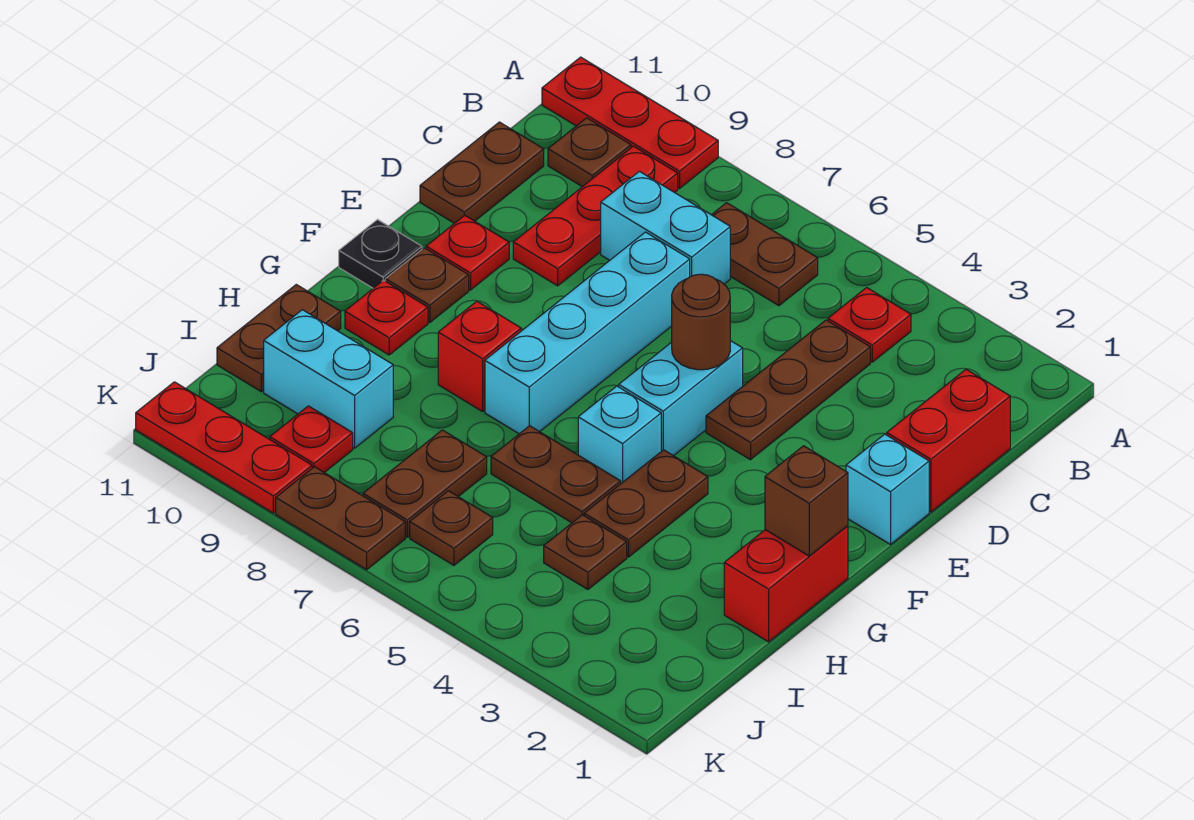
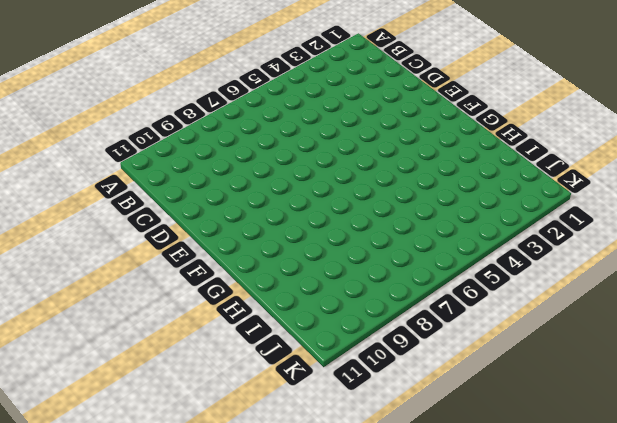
none -> red plate A9:A11 level 1
none -> red plate B4 level 1
none -> brown plate B6:B7 level 1
none -> red plate B9:D9 level 1

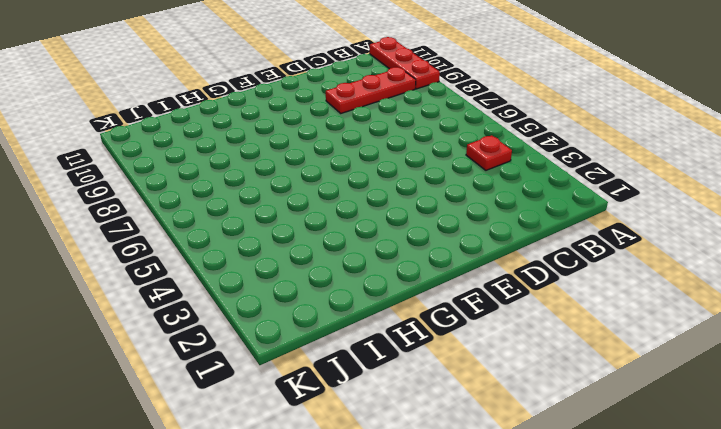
none -> brown plate B6:B7 level 1
none -> brown plate B10 level 1
none -> red brick C1:D1 level 1
none -> brown plate C4:E4 level 1

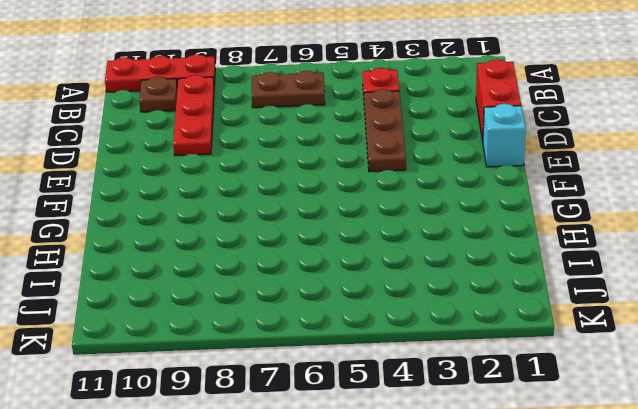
none -> cyan brick C7:C8 level 1
none -> brown plate C11:D11 level 1
none -> cyan brick D7:G7 level 1
none -> cyan brick E5:F5 level 1

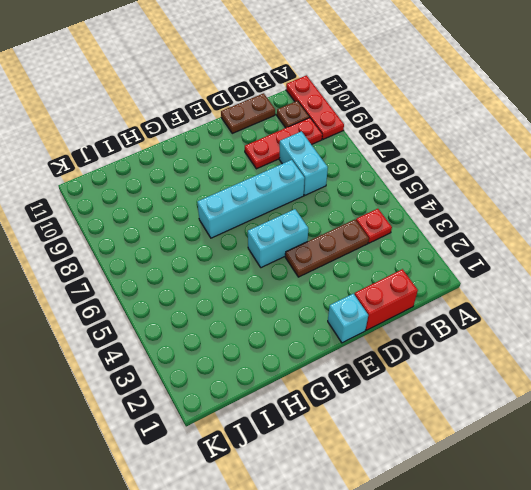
none -> brown plate B6:B7 level 1
none -> red plate E10 level 1
none -> brown plate F10 level 1
none -> black plate F11 level 1

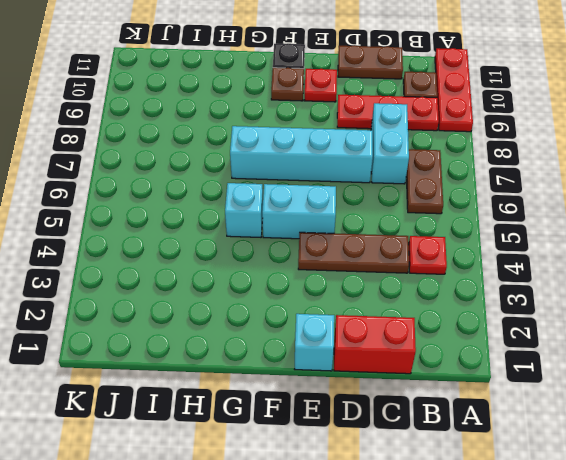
none -> red brick G1:H1 level 1
none -> brown plate G4:H4 level 1
none -> red brick G8 level 1
none -> red plate G10 level 1

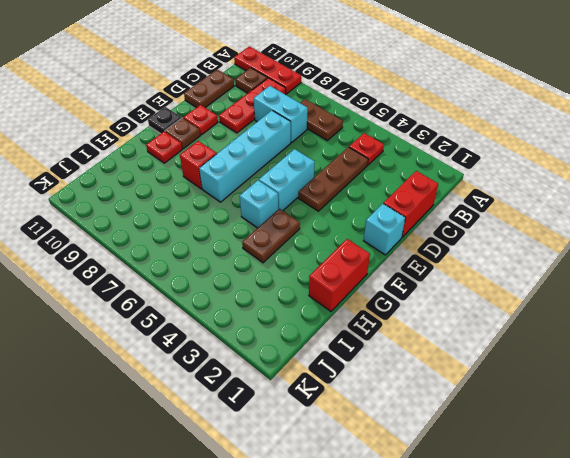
none -> brown plate H5:H6 level 1
none -> brown plate H11:I11 level 1
none -> brown plate I4 level 1
none -> brown plate I7:J7 level 1

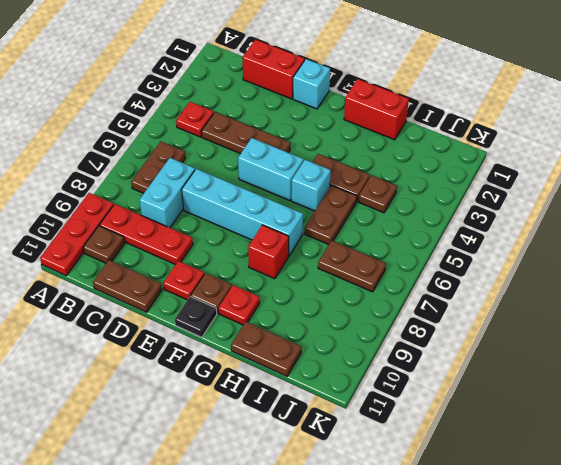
none -> cyan brick I9:I10 level 1
none -> brown plate J6 level 1
none -> red plate J9 level 1
none -> brown plate K7:K8 level 1

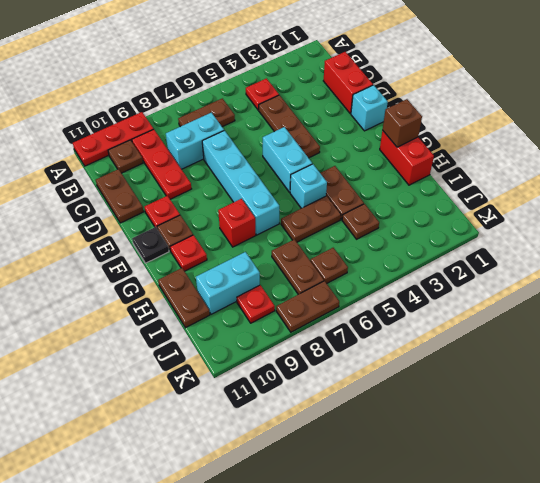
none -> red plate K9:K11 level 1
none -> brown round brick E5 level 2

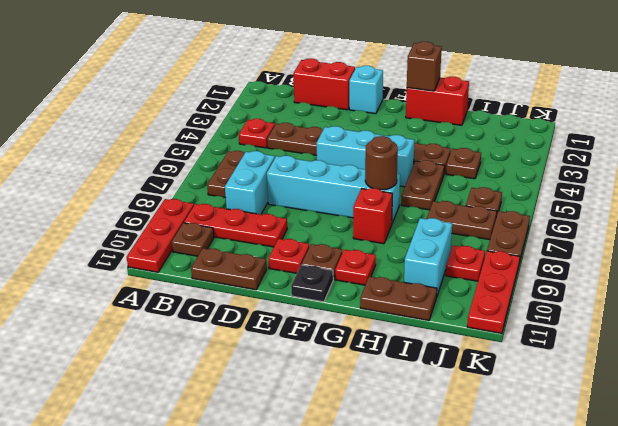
brown round brick G7 level 2 -> brown round brick E5 level 2

